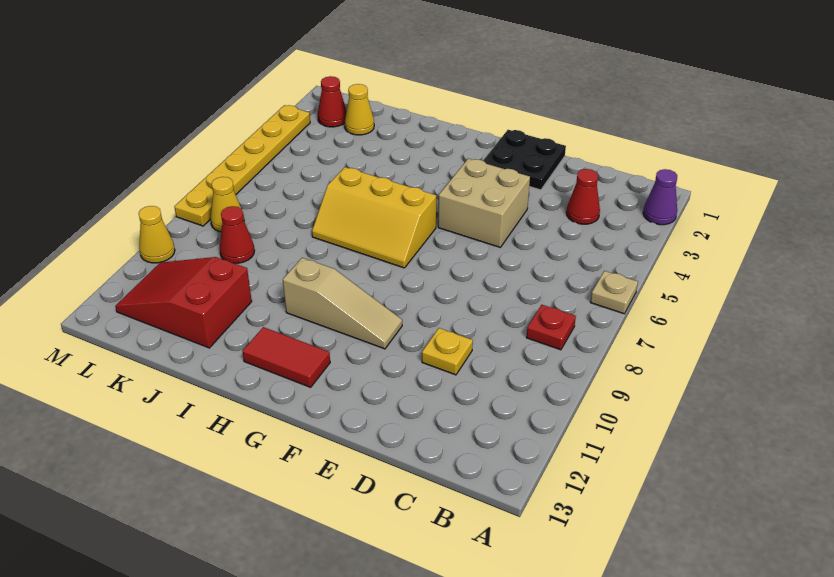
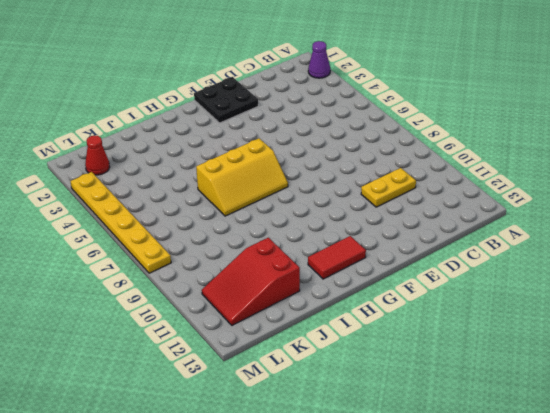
yellow plate C10:D10 level 1 -> yellow plate D10 level 1
none -> tan plate A6 level 1
none -> red plate B8 level 1
none -> red cone C3 level 1

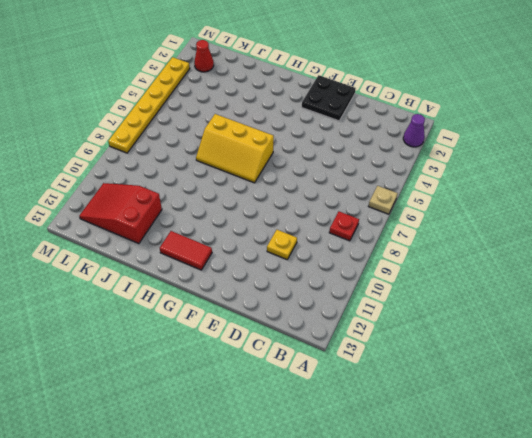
none -> red cone C3 level 1
none -> tan brick E4:F5 level 1
none -> tan slope F10:H10 level 1 top H

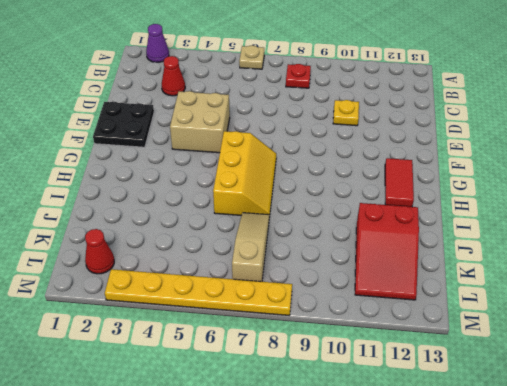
tan slope J7:L7 level 1 top L -> tan slope F10:H10 level 1 top H
none -> yellow cone K2 level 1
none -> red cone K9 level 1
none -> yellow cone L8 level 1

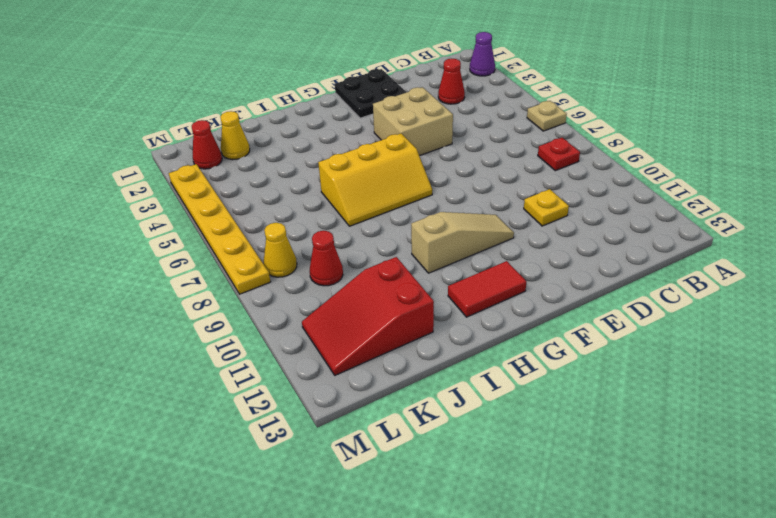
none -> yellow cone M10 level 1

